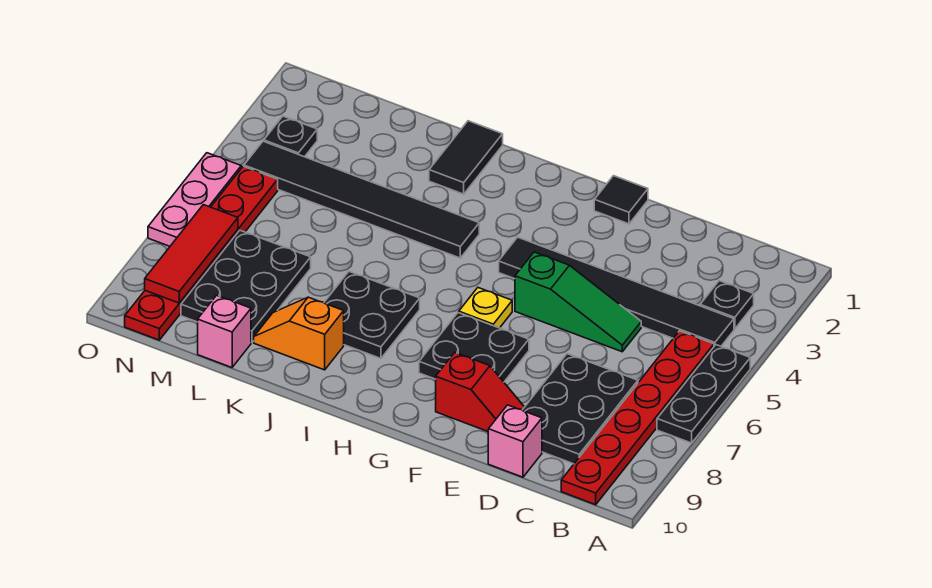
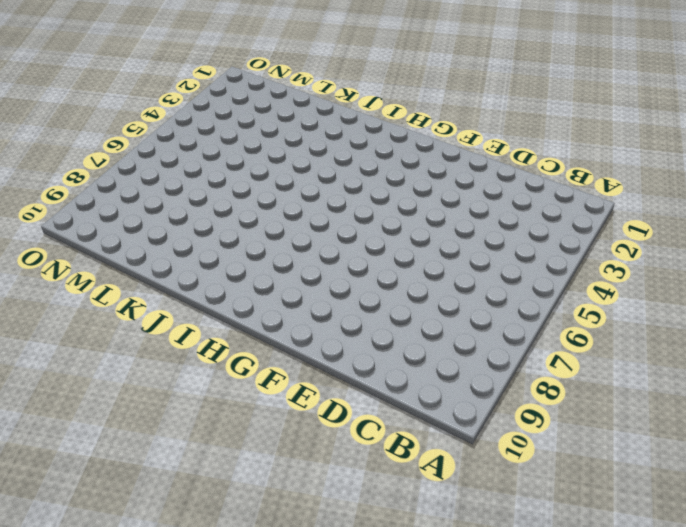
none -> black plate A5:A7 level 1
none -> black plate B3 level 1
none -> black tile B4:G4 level 1

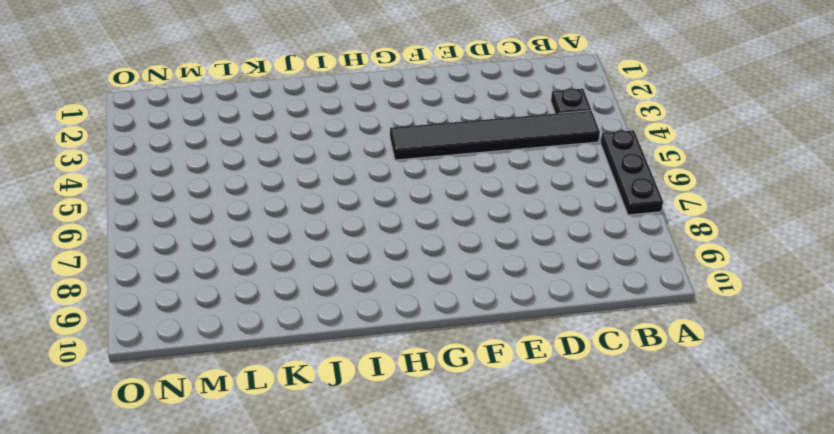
none -> red plate B5:B10 level 1
none -> black plate C7:D9 level 1
none -> green slope D5:F5 level 1 top F

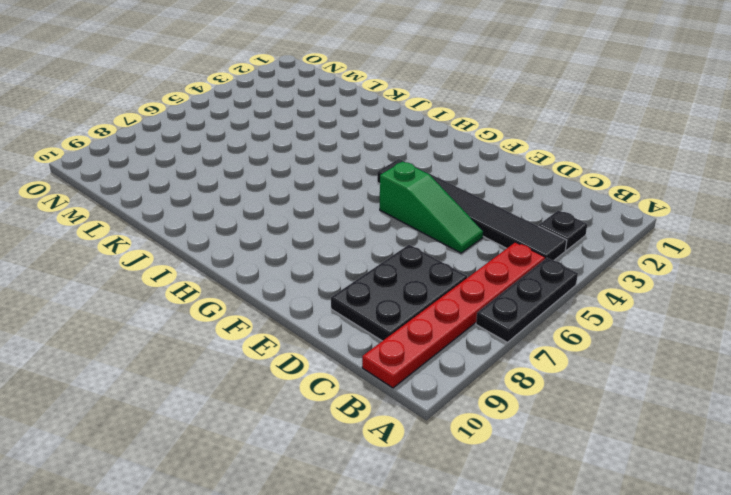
none -> pink brick D10 level 1
none -> red slope E9:F9 level 1 top F
none -> black tile F1 level 1

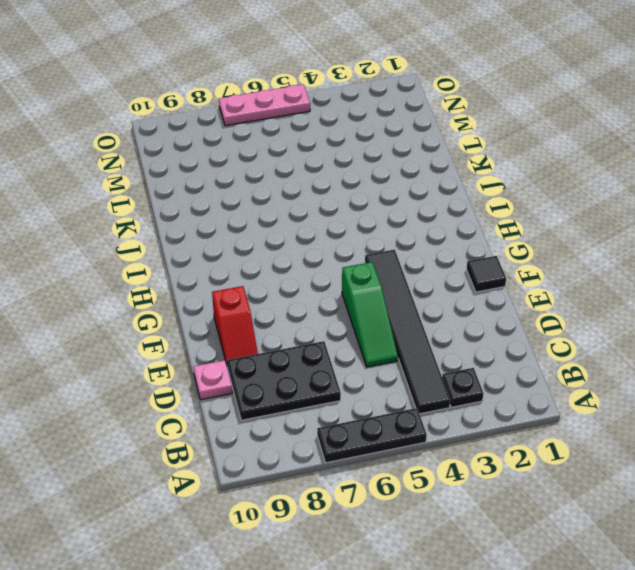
pink plate D10 level 1 -> pink brick D10 level 1
none -> red plate B5:B10 level 1
none -> black plate F7:G8 level 1
none -> yellow plate G6 level 1

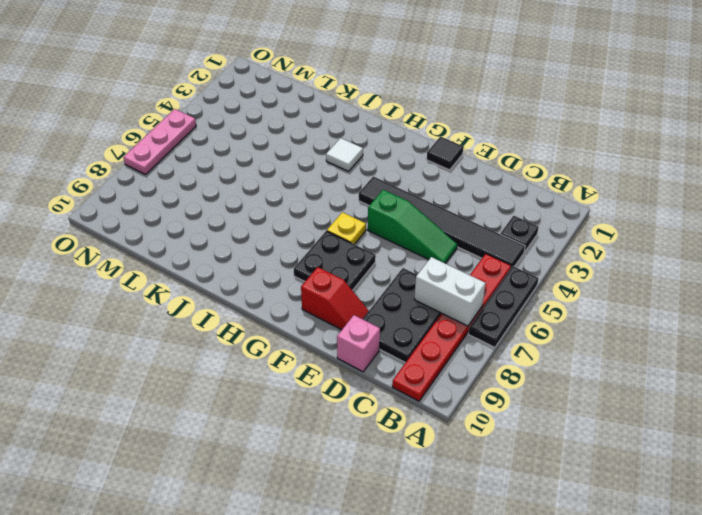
white brick B7:C7 level 2 -> none
white tile I3 level 1 -> none
none -> black tile I4:N4 level 1
none -> black plate I7:J8 level 1
none -> black tile J1:J2 level 1

